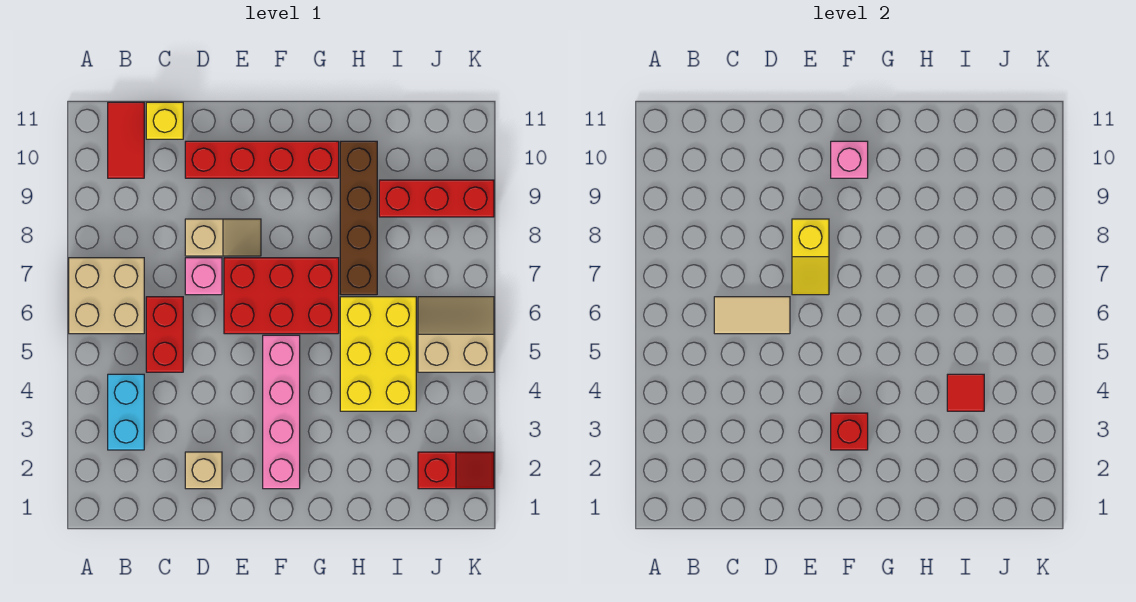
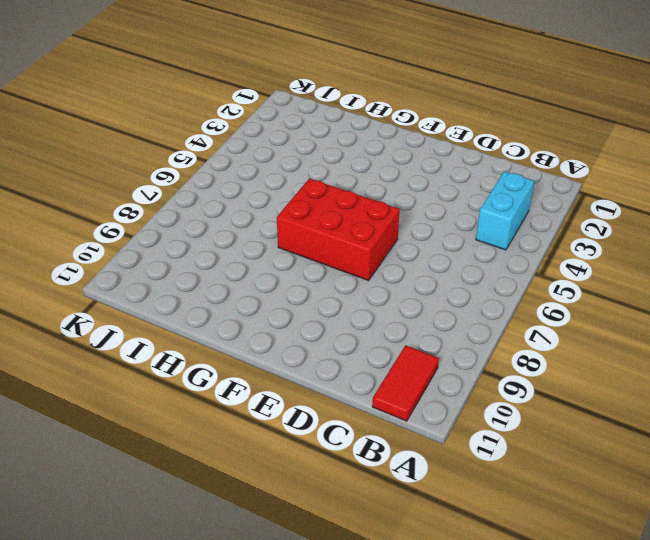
none -> tan brick A6:B7 level 1
none -> red brick C5:C6 level 1
none -> yellow brick C11 level 1

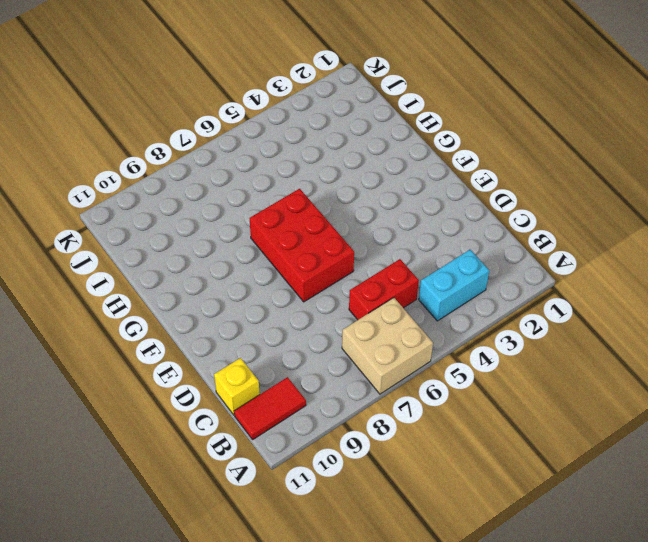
none -> tan brick D2 level 1
none -> pink brick D7 level 1
none -> tan slope D8:E8 level 1 top D

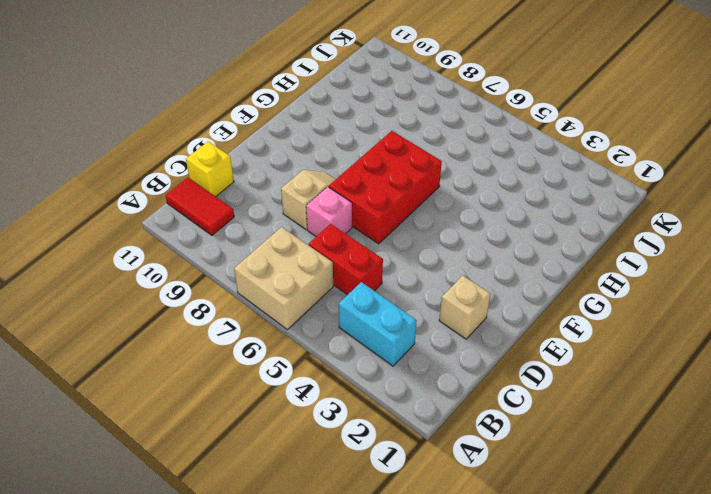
none -> red brick D10:G10 level 1
none -> pink brick F2:F5 level 1
none -> yellow brick H4:I6 level 1

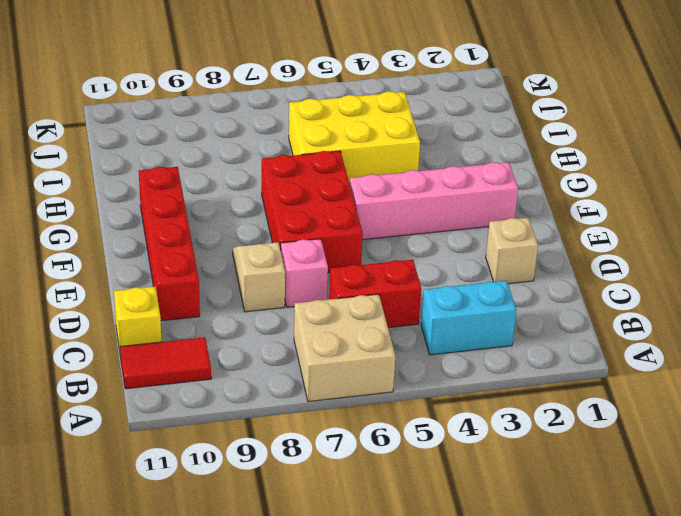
none -> brown brick H7:H10 level 1
none -> red brick I9:K9 level 1
none -> red slope J2:K2 level 1 top J

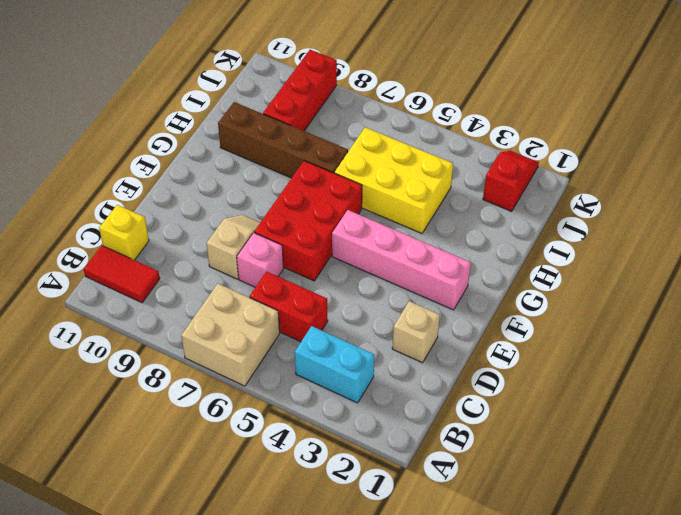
none -> red brick D10:G10 level 1
none -> tan slope J5:K6 level 1 top 5
none -> tan tile C6:D6 level 2

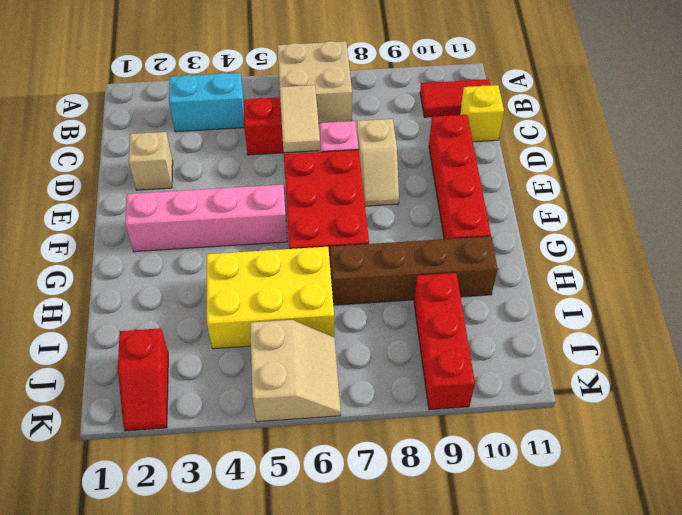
none -> yellow slope E7:E8 level 2 top 8
none -> red brick F3 level 2
none -> pink brick F10 level 2

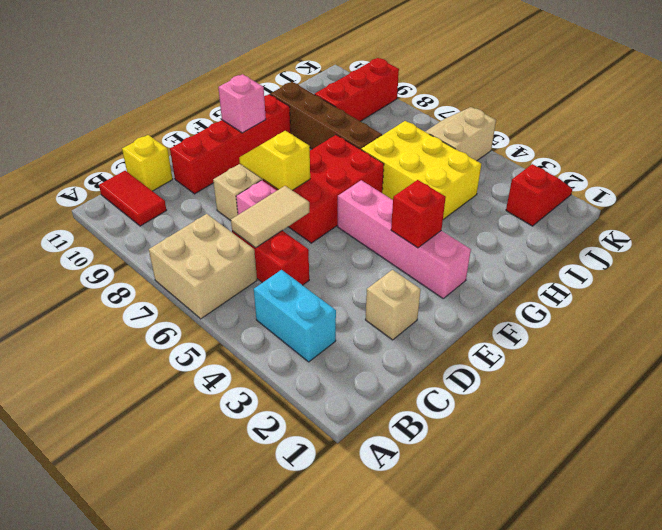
yellow slope E7:E8 level 2 top 7 -> yellow slope E7:E8 level 2 top 8
none -> red tile I4 level 2

